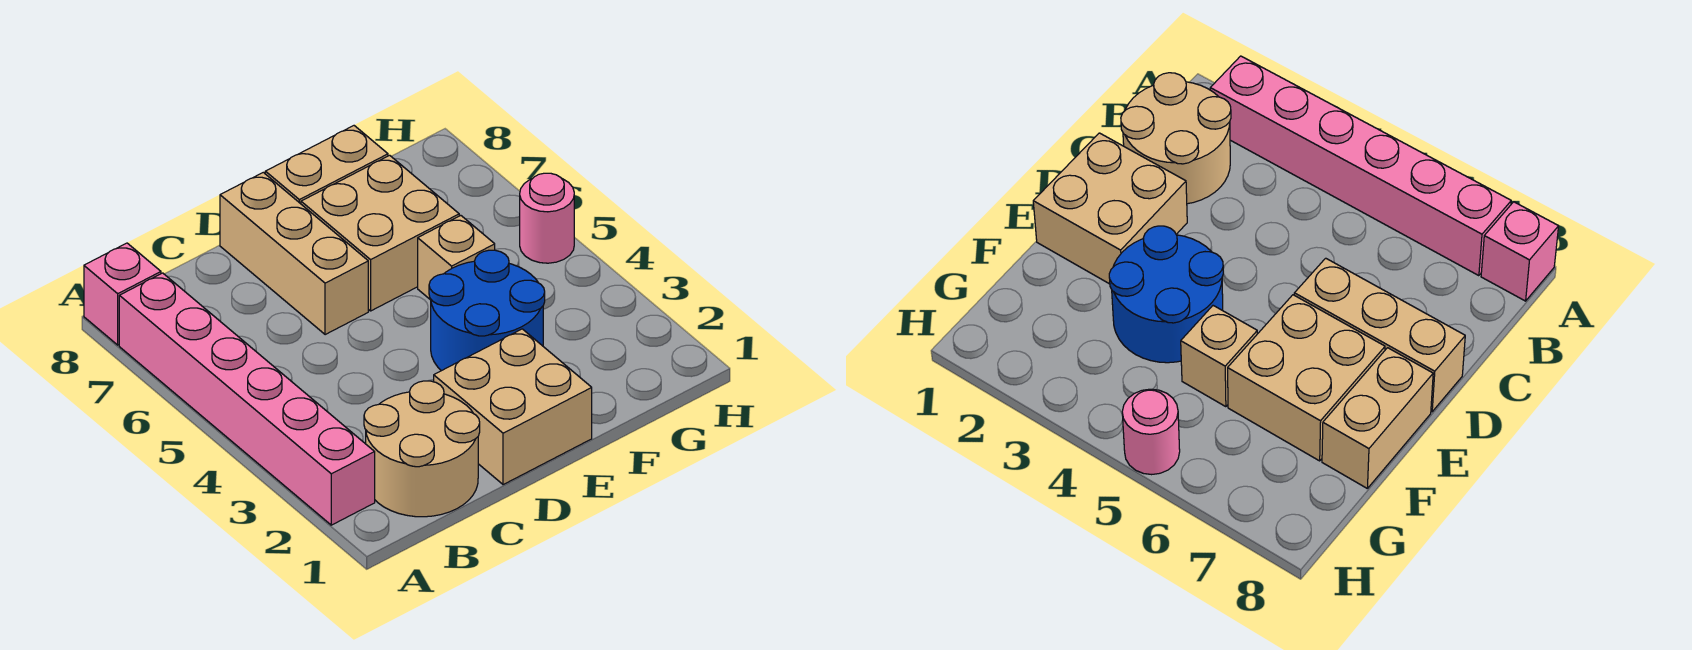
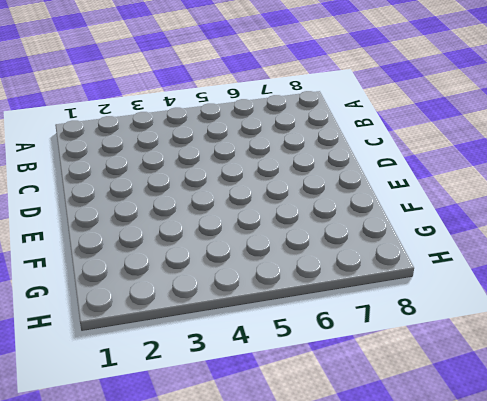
none -> pink brick A2:A7 level 1
none -> pink brick A8 level 1

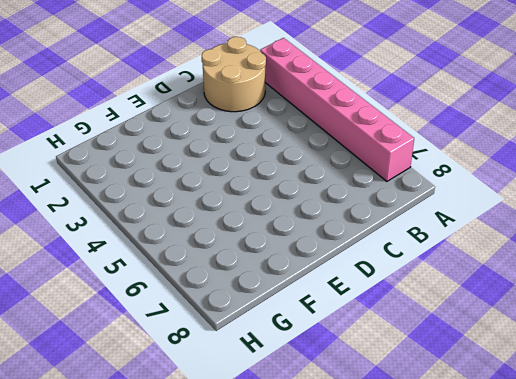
none -> pink brick A8 level 1
none -> tan brick D1:E2 level 1

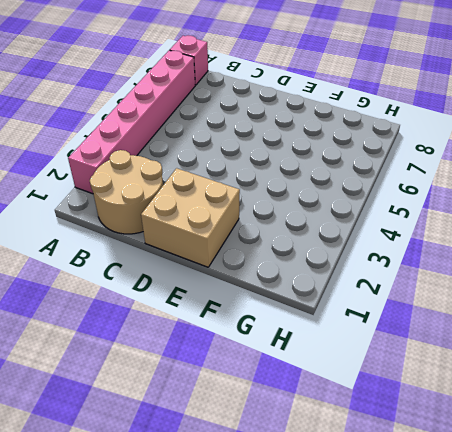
none -> tan brick D6:D8 level 1
none -> blue round brick E3:F4 level 1

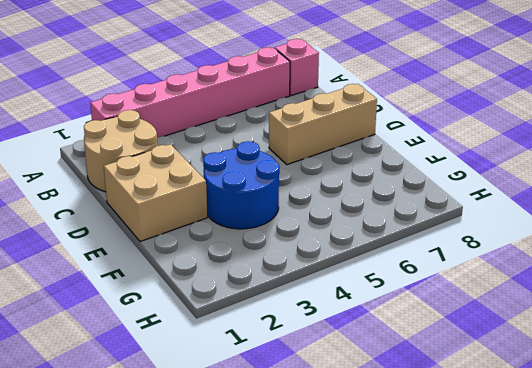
none -> tan brick E6:F7 level 1
none -> tan brick E8:F8 level 1

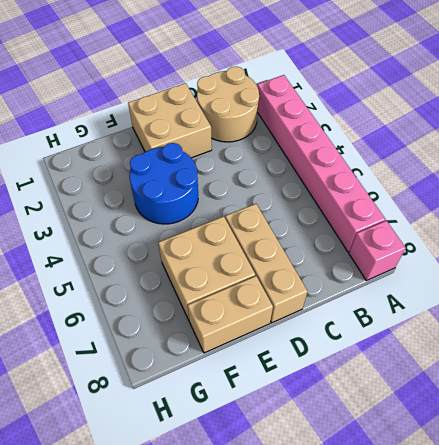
none -> tan brick F5 level 1
none -> pink round brick H5 level 1

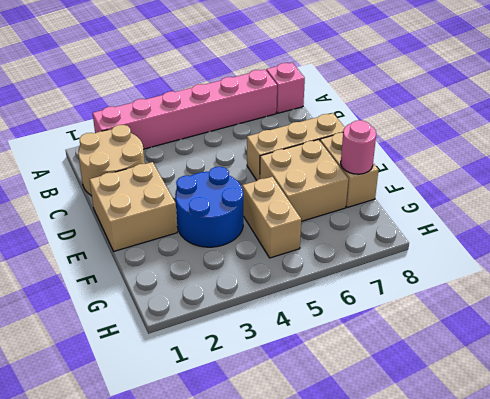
tan brick F5:G5 level 1 -> tan brick F5 level 1
pink round brick F8 level 2 -> pink round brick H5 level 1

